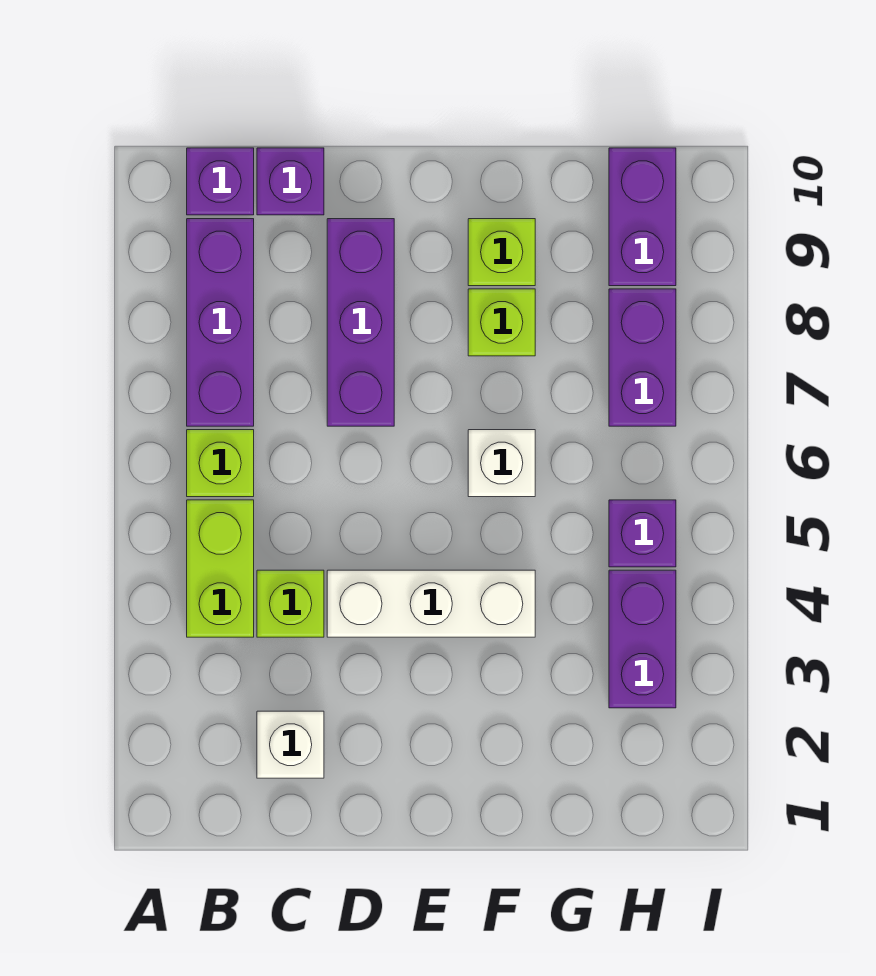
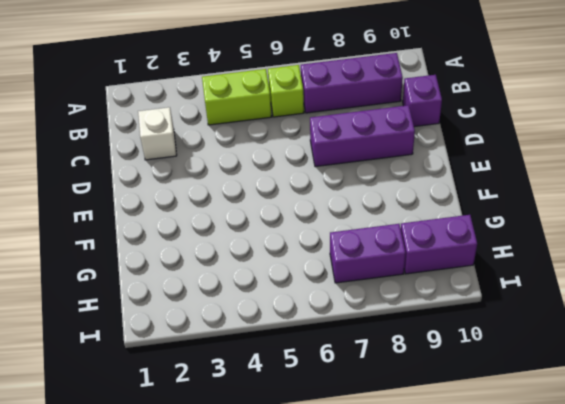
none -> purple brick B10 level 1
none -> lime brick C4 level 1
none -> white brick D4:F4 level 1

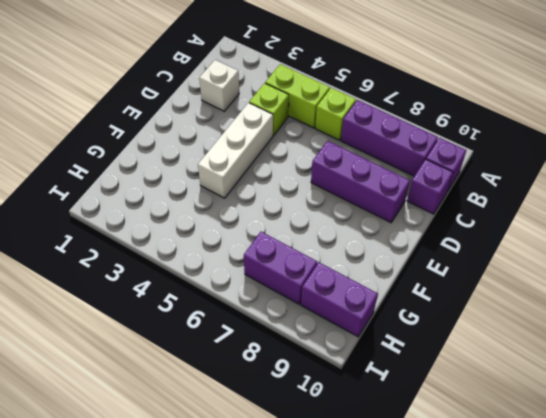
none -> white brick F6 level 1
none -> lime brick F8 level 1
none -> lime brick F9 level 1

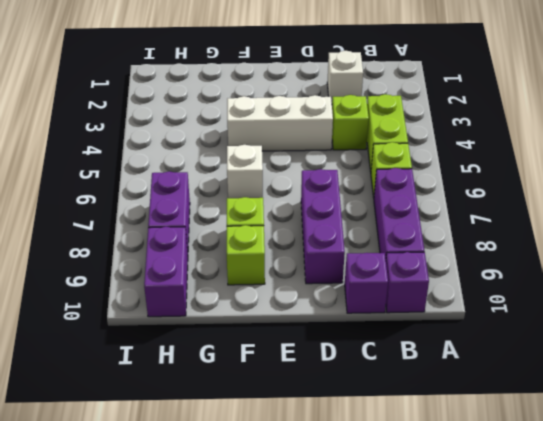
none -> purple brick H3:H4 level 1
none -> purple brick H5 level 1

